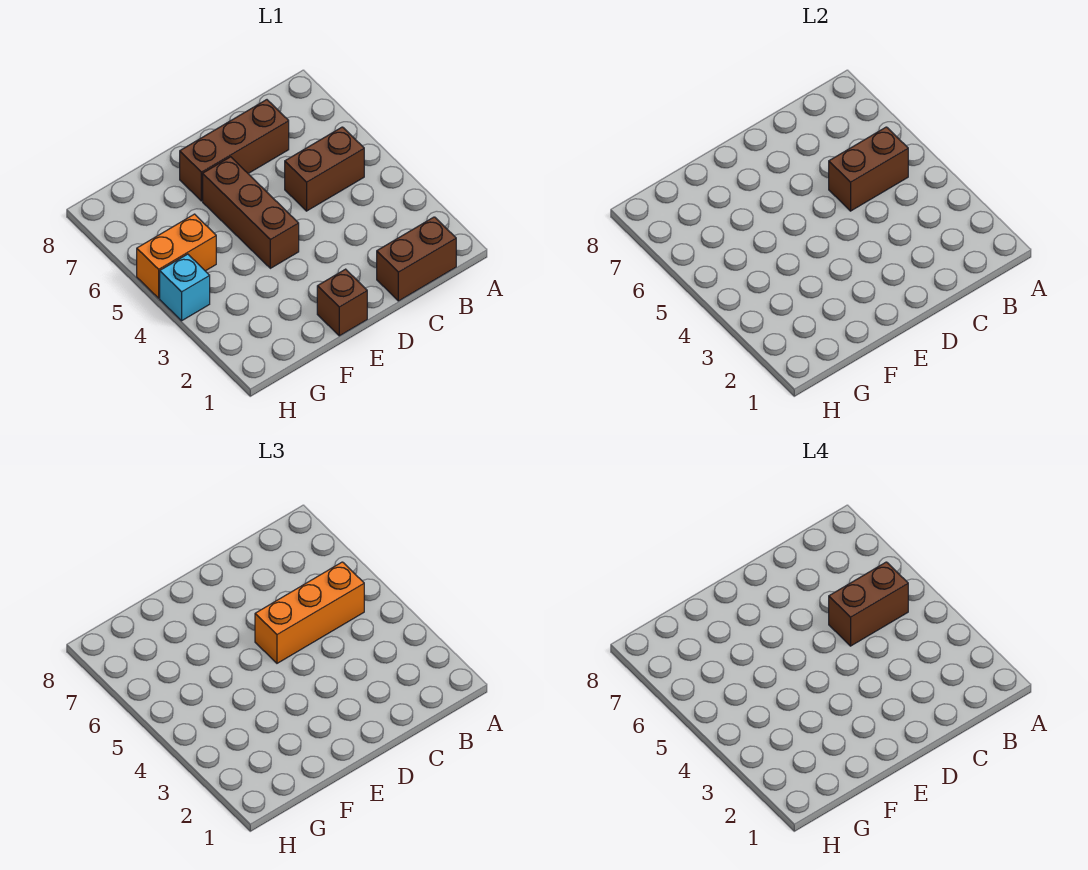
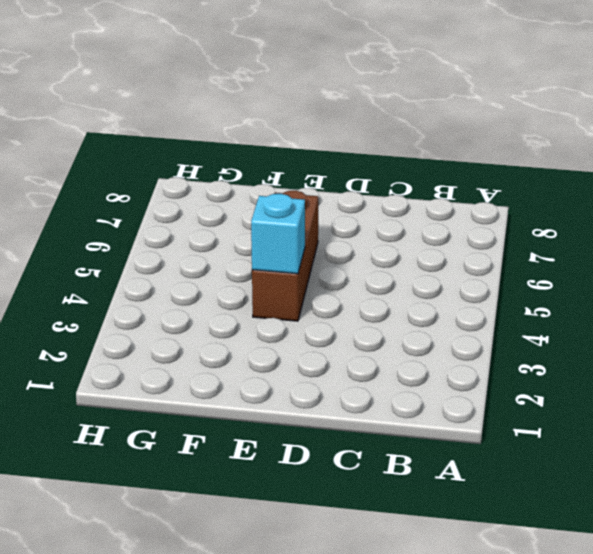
cyan brick E4 level 2 -> cyan brick H4 level 1
none -> brown brick B1:C1 level 1
none -> brown brick B5:C5 level 1

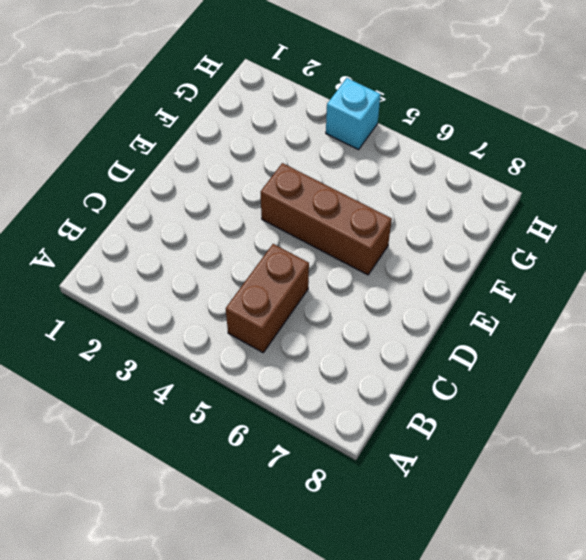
none -> brown brick B1:C1 level 1
none -> brown brick C7:E7 level 1

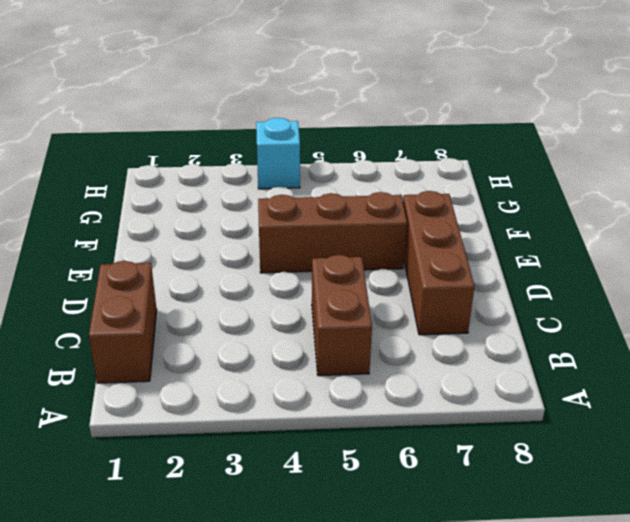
none -> brown brick E1 level 1
none -> orange brick G5:H5 level 1

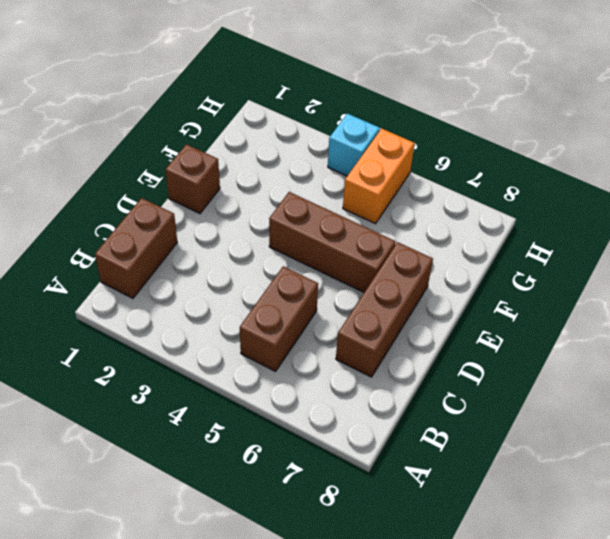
none -> brown brick B5:C5 level 2
none -> orange brick B5:D5 level 3

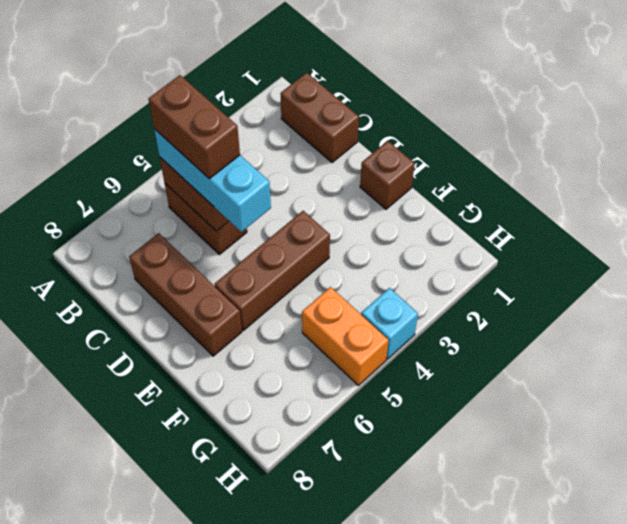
cyan brick B5:D5 level 3 -> orange brick B5:D5 level 3

